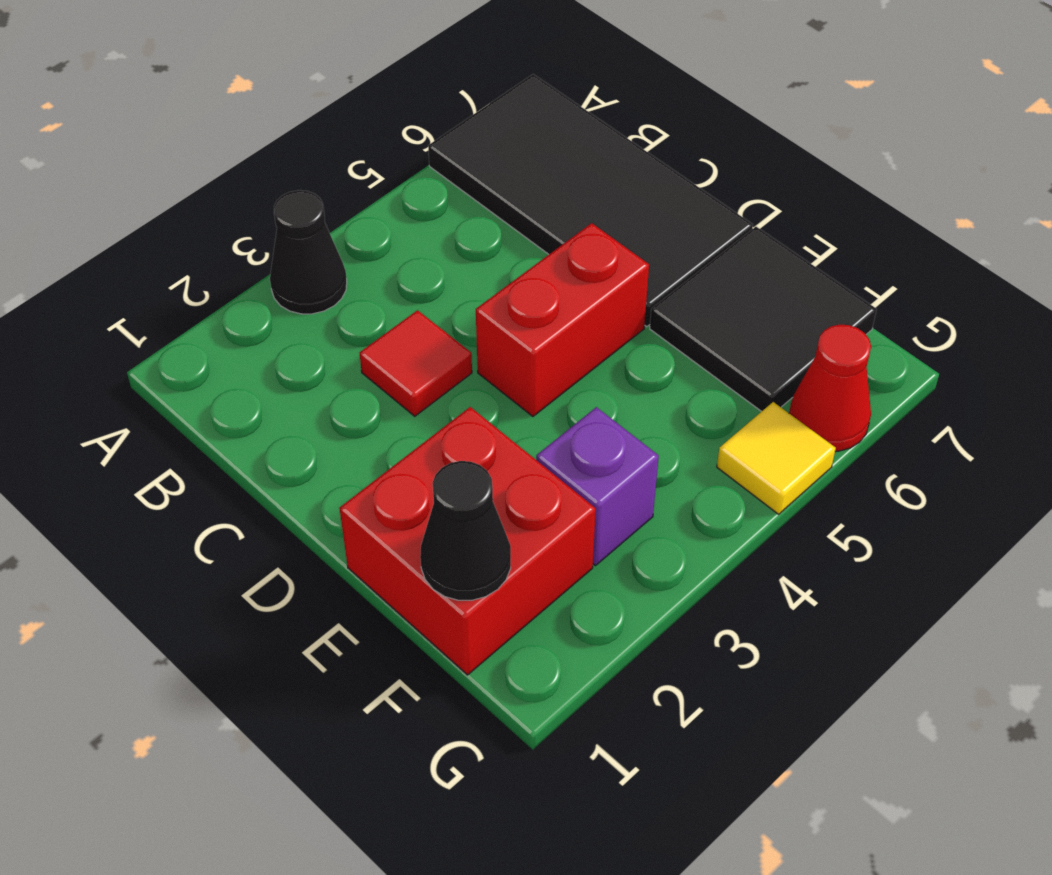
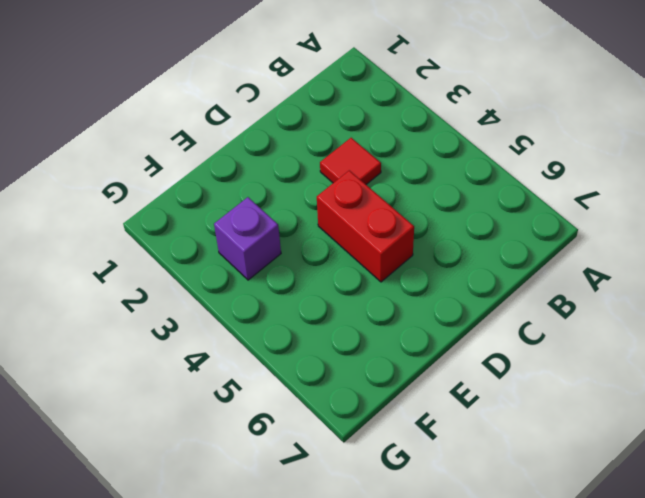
none -> black cone A3 level 1
none -> black tile A6:D7 level 1

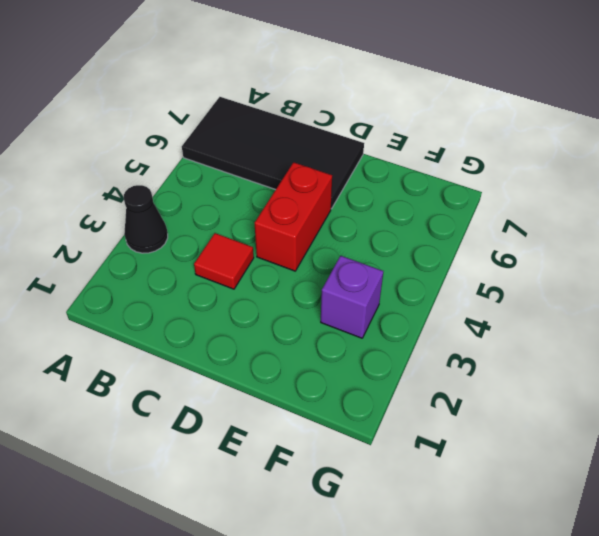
none -> red brick E1:F2 level 1
none -> black tile E6:F7 level 1

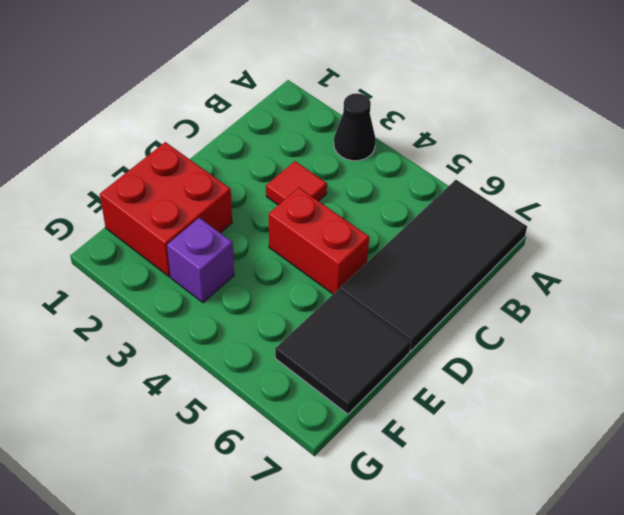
none -> yellow tile G5 level 1
none -> red cone G6 level 1

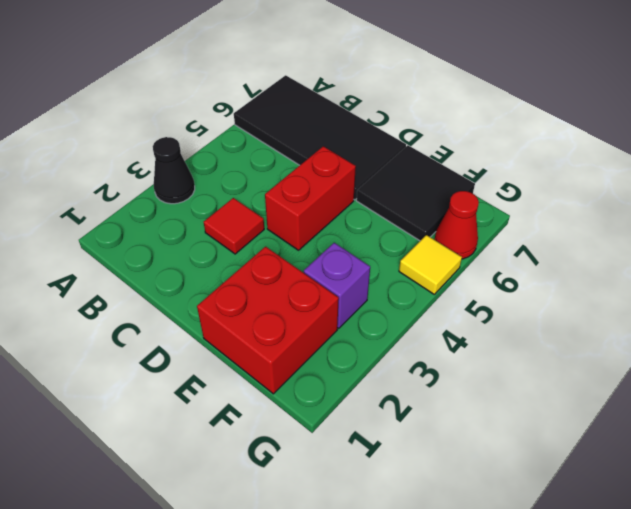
none -> black cone F1 level 2

